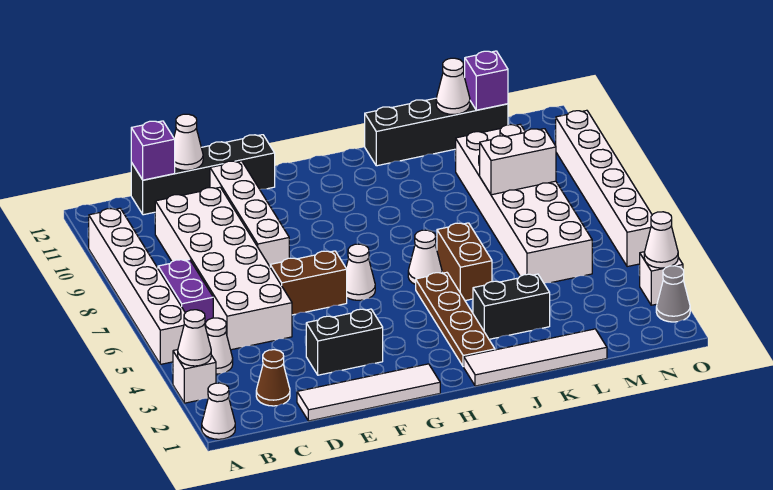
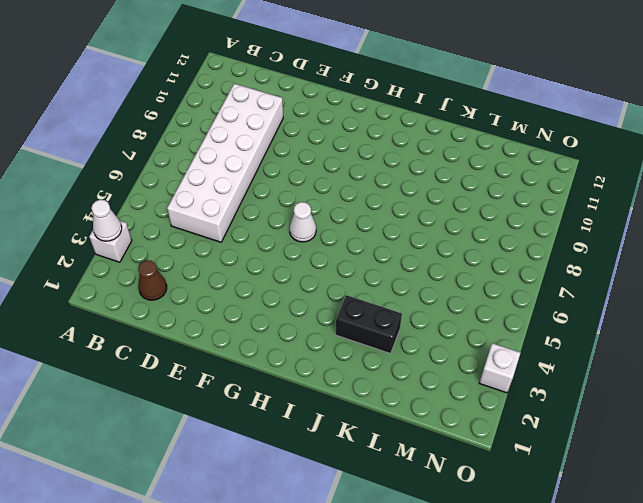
none -> white cone A1 level 1
none -> white brick A5:A10 level 1
none -> white cone B4 level 1
none -> purple brick B6:B7 level 1

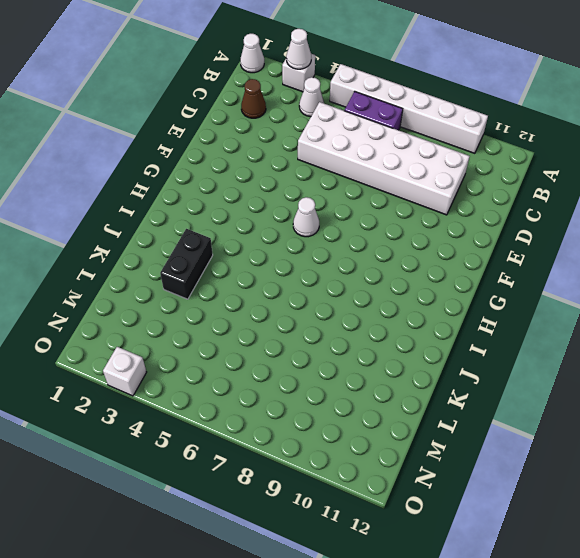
none -> black brick C12:F12 level 1
none -> white tile D1:G1 level 1
none -> black brick E3:F3 level 1
none -> brown brick E6:F6 level 1

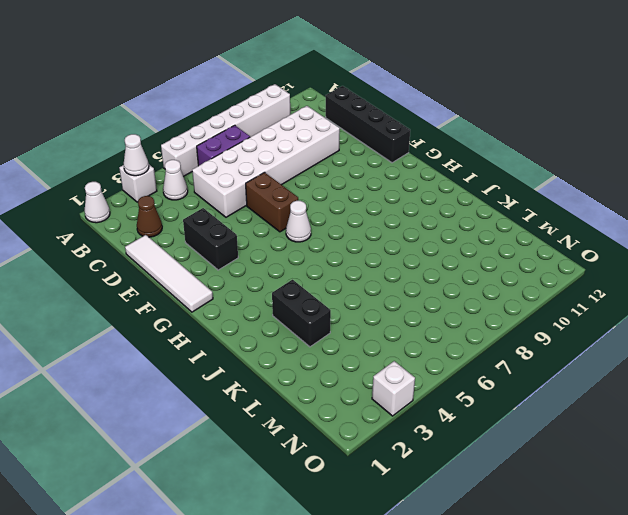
none -> white brick E8:E11 level 1
none -> white tile I1:L1 level 1
none -> brown plate I2:I5 level 1
none -> white cone I6 level 1

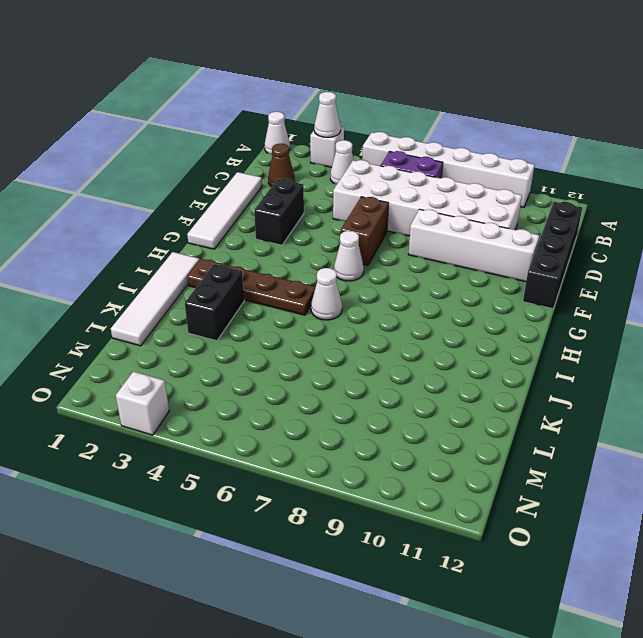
none -> brown brick J5:J6 level 1
none -> black brick J12:M12 level 1
none -> white brick L5:M10 level 1
none -> grey cone O2 level 1

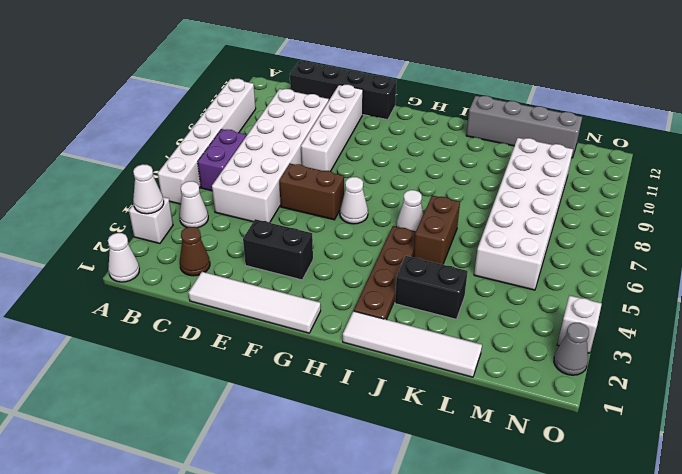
grey brick J12:M12 level 1 -> black brick J12:M12 level 1
none -> white brick O5:O10 level 1
none -> purple brick C12 level 2
none -> white cone D12 level 2
none -> white brick L8:M8 level 2

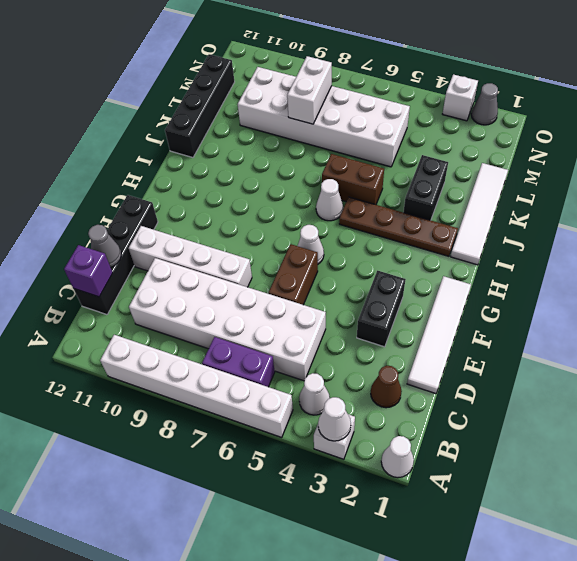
grey cone D12 level 2 -> white cone D12 level 2
none -> white brick O5:O10 level 1
none -> white cone L12 level 2
none -> purple brick M12 level 2
none -> white cone O3 level 2

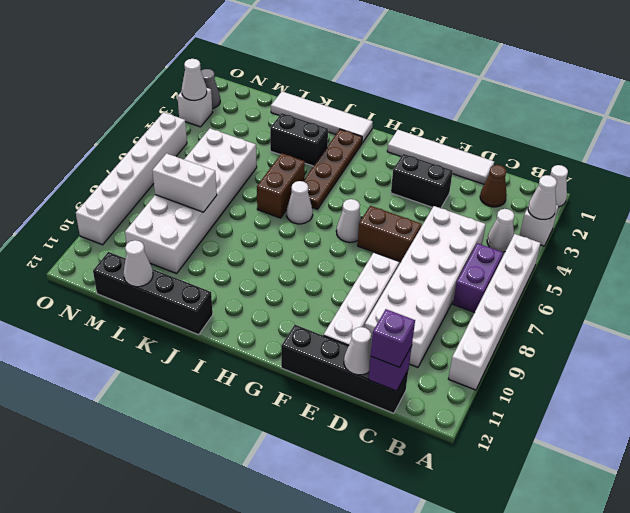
purple brick C12 level 3 -> purple brick M12 level 2

